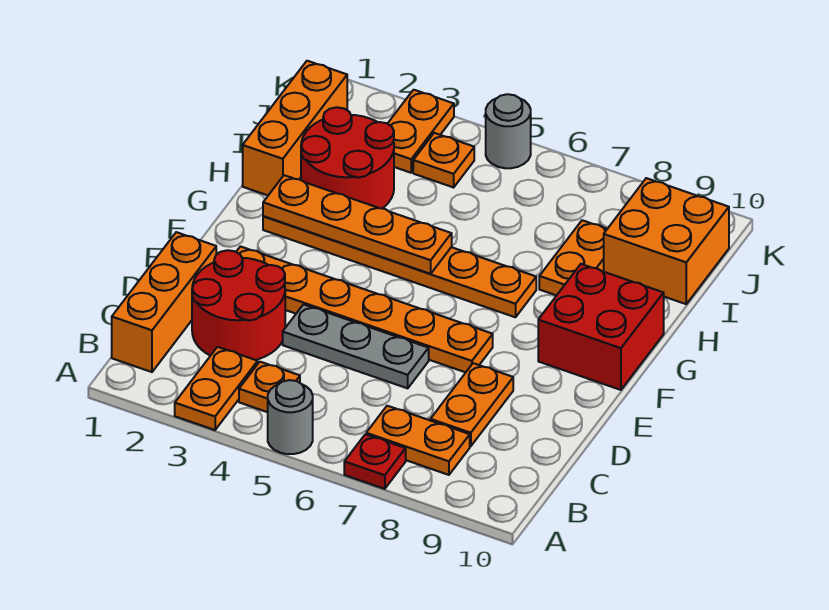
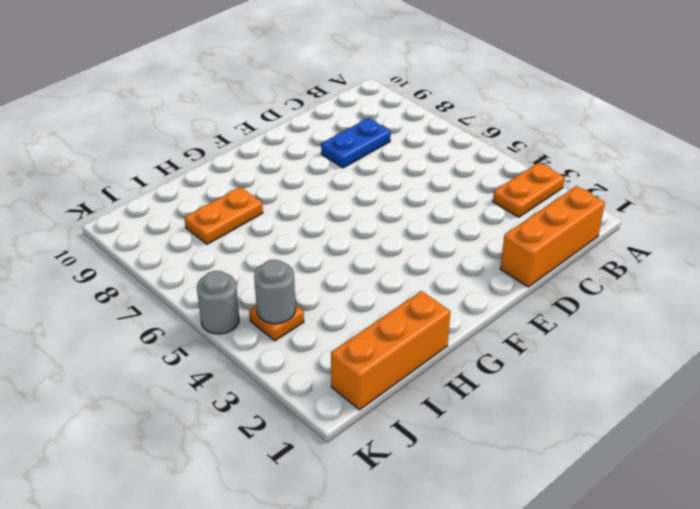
blue plate C8:D8 level 1 -> orange plate C8:D8 level 1
grey round brick J4 level 2 -> grey round brick A5 level 1
none -> red plate A7 level 1
none -> orange plate B4 level 1
none -> orange plate B7:B8 level 1

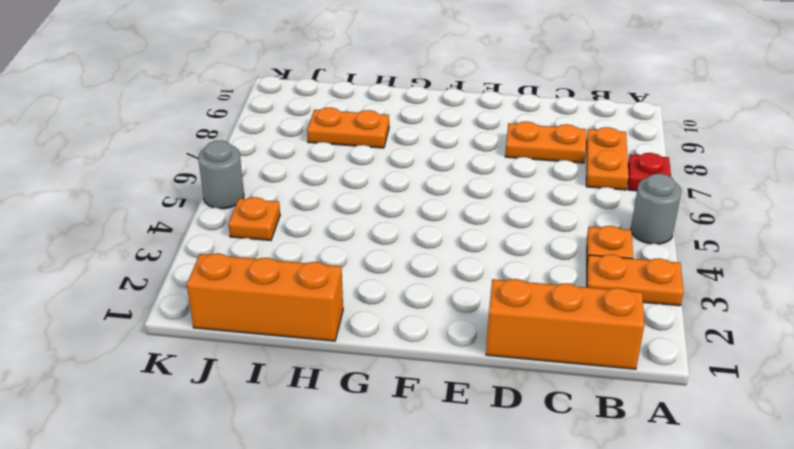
none -> red round brick C2:D3 level 1
none -> grey plate D4:D6 level 1
none -> orange plate E2:E7 level 1

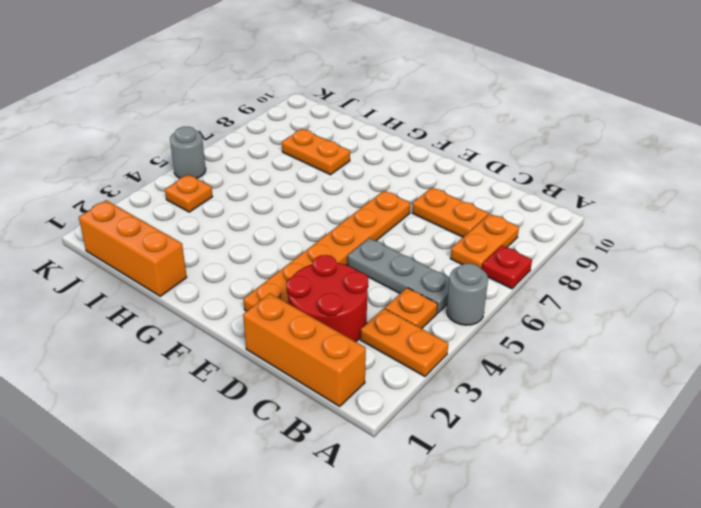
grey plate B5:D5 level 1 -> grey plate D4:D6 level 1
none -> red brick F9:G10 level 1
none -> orange plate G2:G7 level 1
none -> red round brick H2:I3 level 1

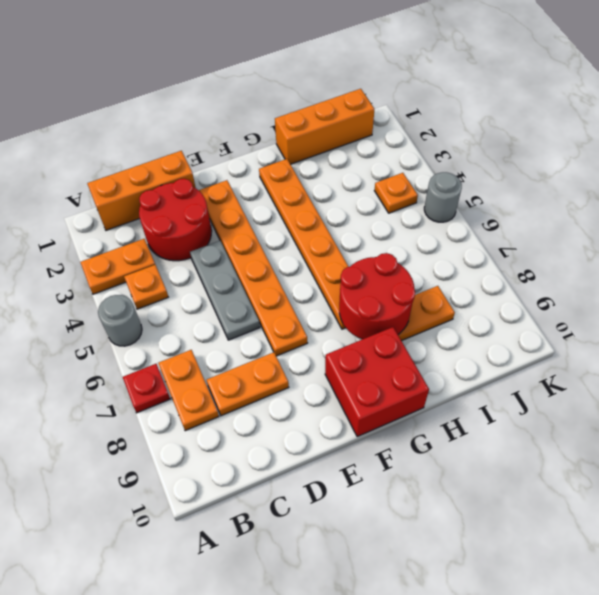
red round brick G7:H8 level 2 -> red round brick H2:I3 level 1
none -> orange brick I9:J10 level 1
none -> orange plate J3:K3 level 1
none -> orange plate G2:G5 level 2

